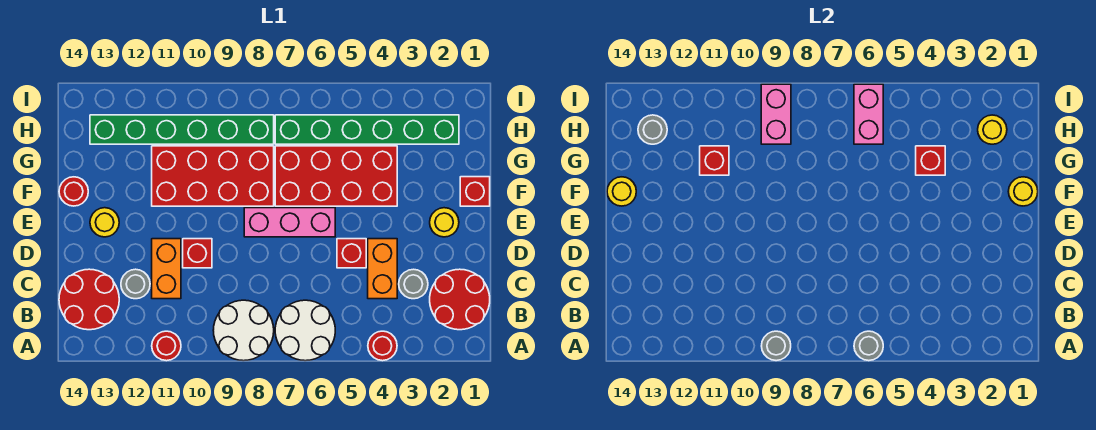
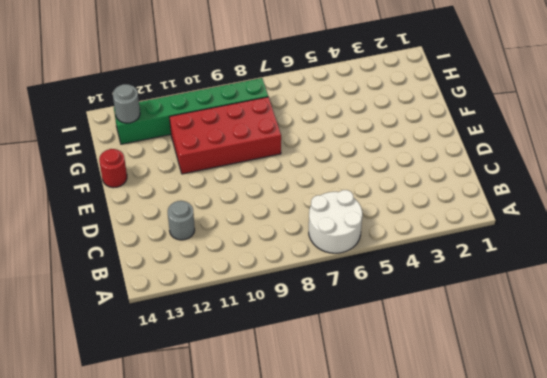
none -> red round brick A4 level 1
none -> white round brick A8:B9 level 1
none -> red round brick A11 level 1
none -> red round brick B1:C2 level 1

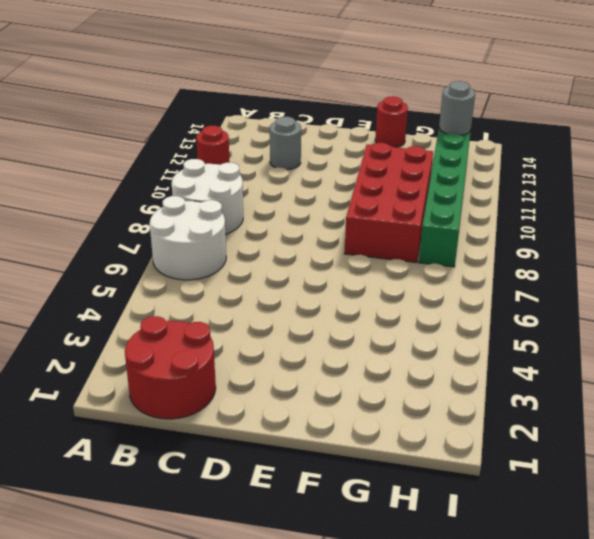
none -> red round brick A4 level 1
none -> red round brick B13:C14 level 1
none -> grey round brick C3 level 1
none -> orange brick C4:D4 level 1

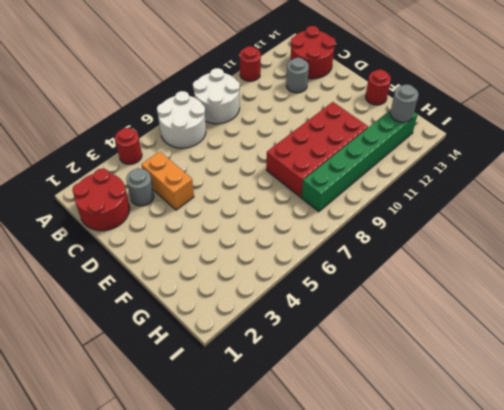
none -> orange brick C11:D11 level 1
none -> red brick D5 level 1
none -> red brick D10 level 1
none -> yellow round brick E2 level 1

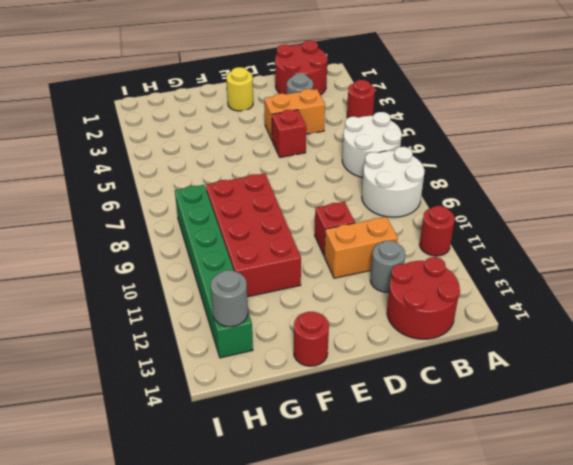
none -> pink brick E6:E8 level 1
none -> yellow round brick E13 level 1
none -> red brick F1 level 1
none -> red brick F4:G7 level 1

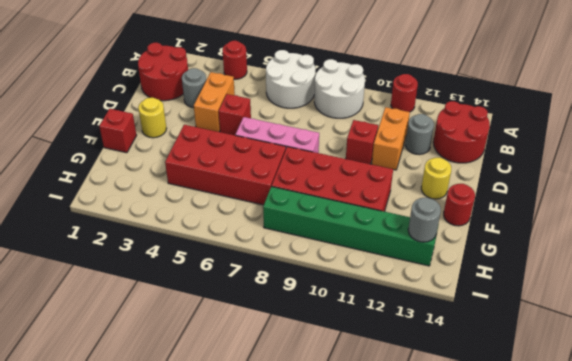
none -> green brick H2:H7 level 1
none -> grey round brick A6 level 2
none -> grey round brick A9 level 2
none -> yellow round brick F1 level 2

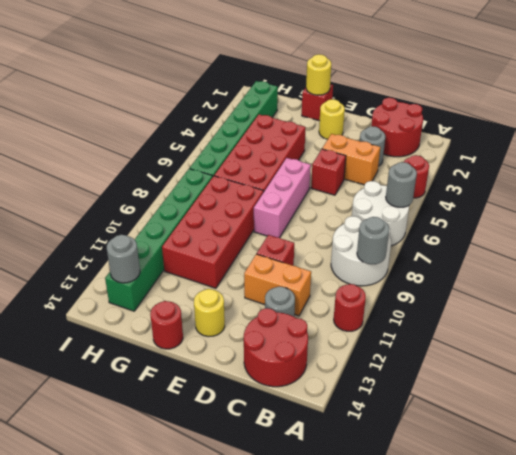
none -> yellow round brick F14 level 2
none -> red brick G4 level 2
none -> red brick G11 level 2
none -> yellow round brick H2 level 2

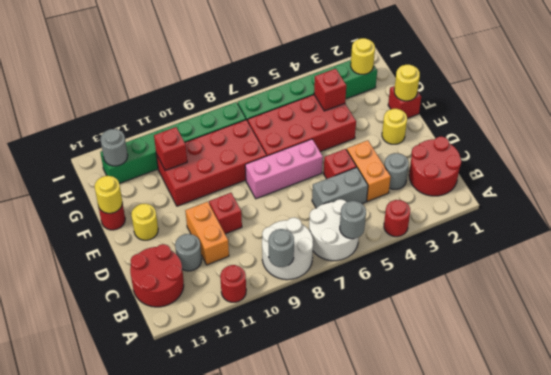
grey brick C5:C6 level 1 -> none
none -> pink brick H6:I6 level 2
none -> pink brick H9:I9 level 2

